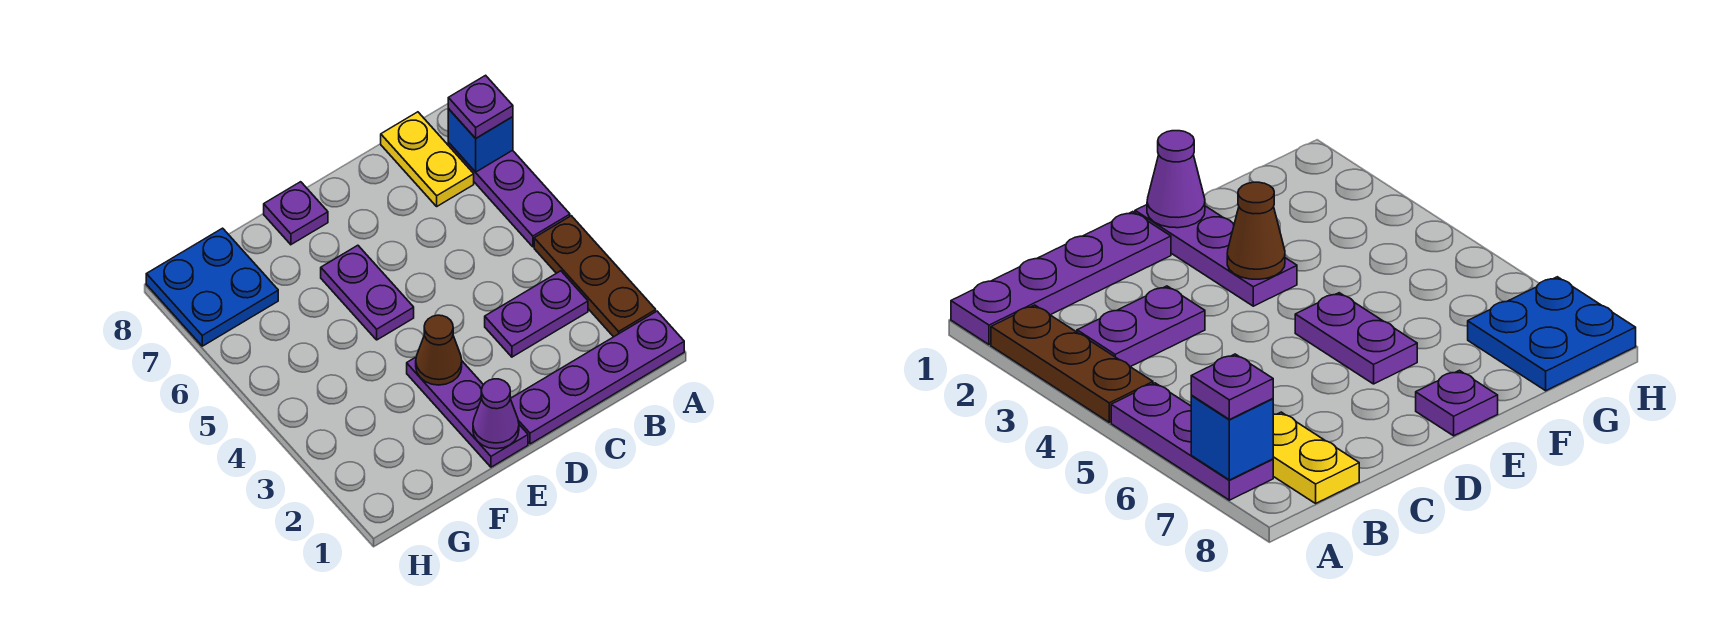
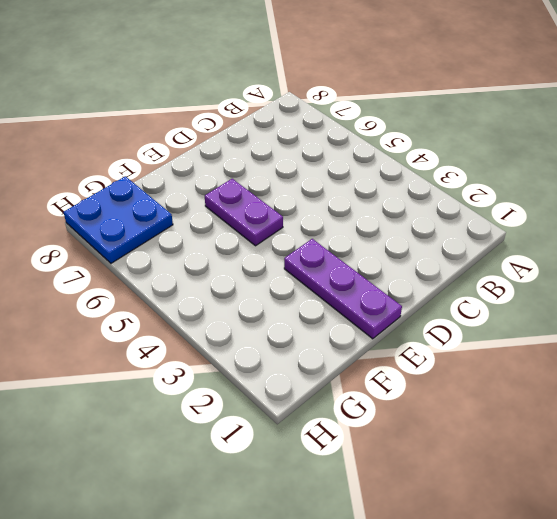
none -> purple plate A1:D1 level 1
none -> brown plate A2:A4 level 1
none -> purple plate A5:A7 level 1

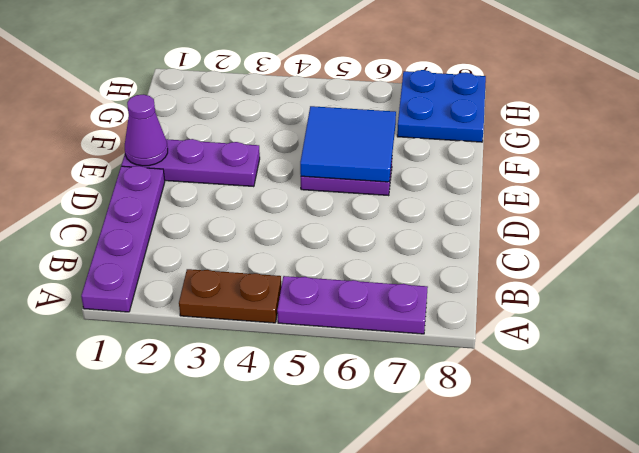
brown plate A3:A4 level 1 -> brown plate A2:A4 level 1
blue tile E5:F6 level 2 -> none
none -> purple plate B3:C3 level 1
none -> yellow plate B7:B8 level 1
none -> purple plate E8 level 1

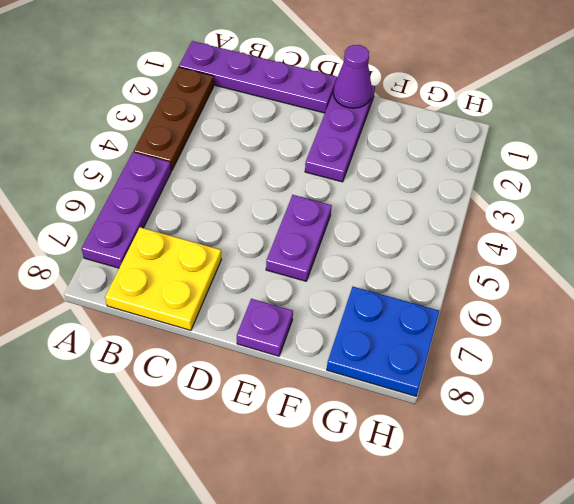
yellow plate B7:C8 level 1 -> yellow plate B7:B8 level 1
none -> purple plate B3:C3 level 1
none -> blue brick A7 level 2
none -> brown cone E3 level 2

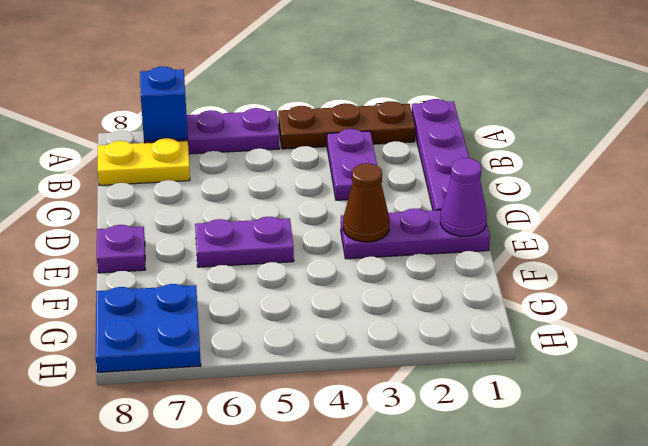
none -> purple plate A7 level 3

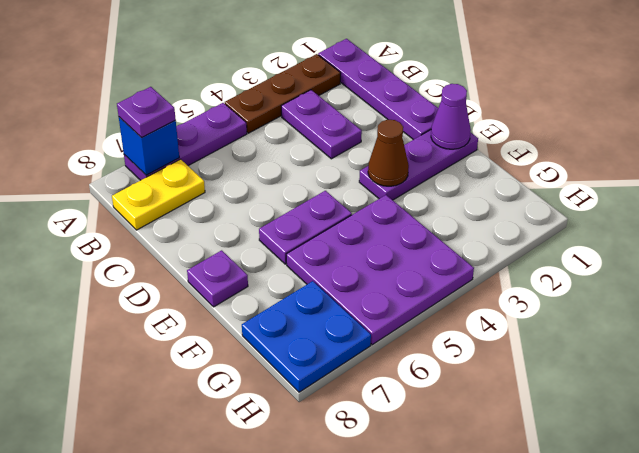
purple plate F4:H6 level 1 -> none

